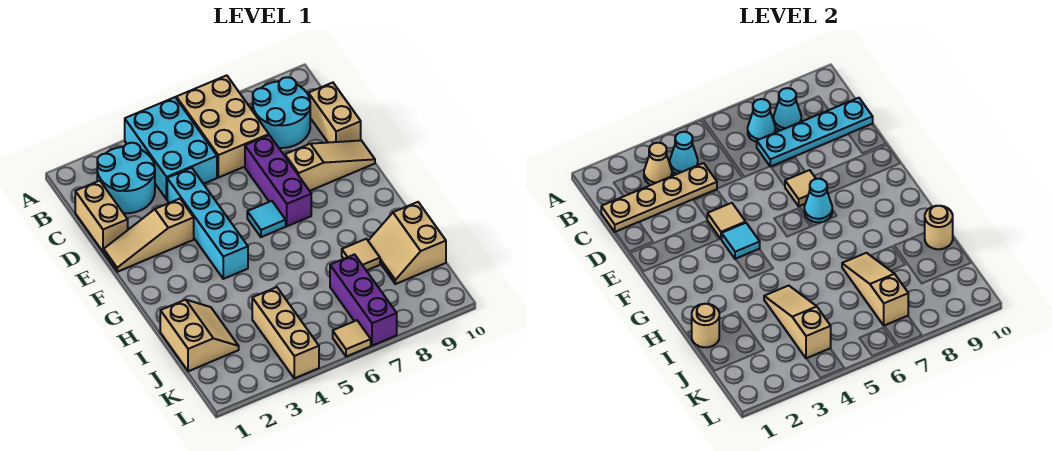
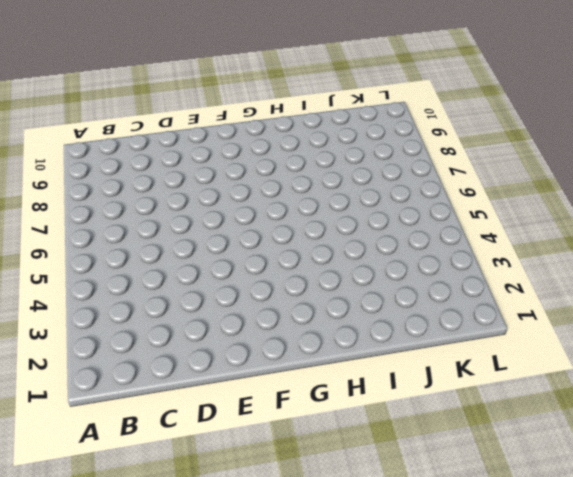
none -> cyan brick A4:C5 level 1
none -> tan brick A6:C7 level 1
none -> cyan round brick B2:C3 level 1
none -> cyan round brick B8:C9 level 1

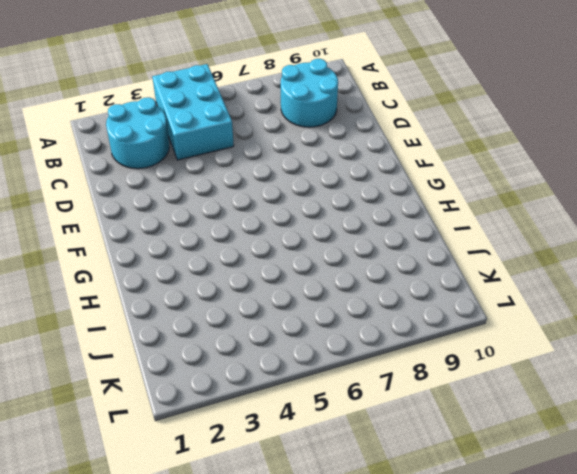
none -> tan brick A6:C7 level 1
none -> tan brick C1:D1 level 1
none -> tan brick C10:D10 level 1
none -> cyan brick D4:G4 level 1

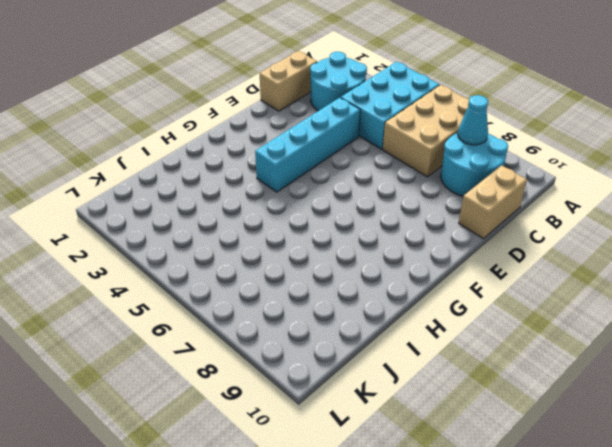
none -> purple brick D7:F7 level 1
none -> tan slope E1:E3 level 1 top 3
none -> tan slope E8:E10 level 1 top 8
none -> cyan tile F6 level 1

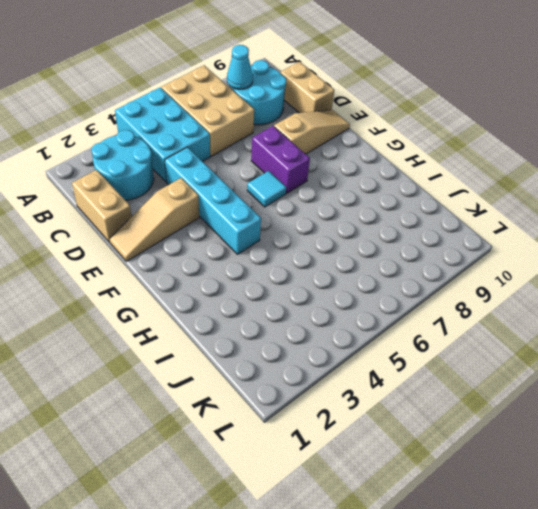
purple brick E7:F7 level 1 -> purple brick D7:F7 level 1
none -> tan slope I1:J2 level 1 top 1
none -> tan tile I8 level 1
none -> tan slope I9:J10 level 1 top 10
none -> tan brick J4:L4 level 1

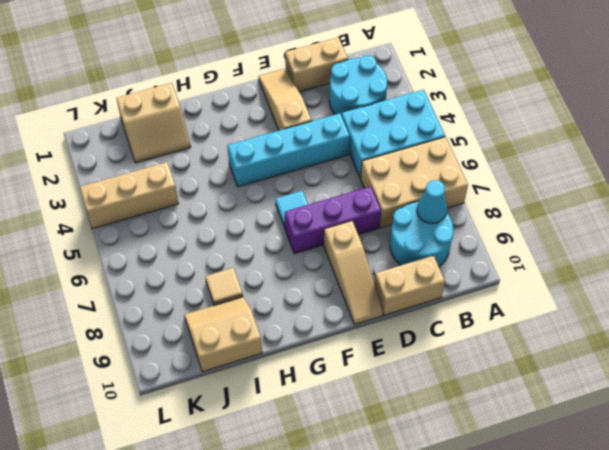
none -> purple brick J7:L7 level 1
none -> tan tile L6 level 1
none -> tan cone B3 level 2
none -> cyan cone B4 level 2

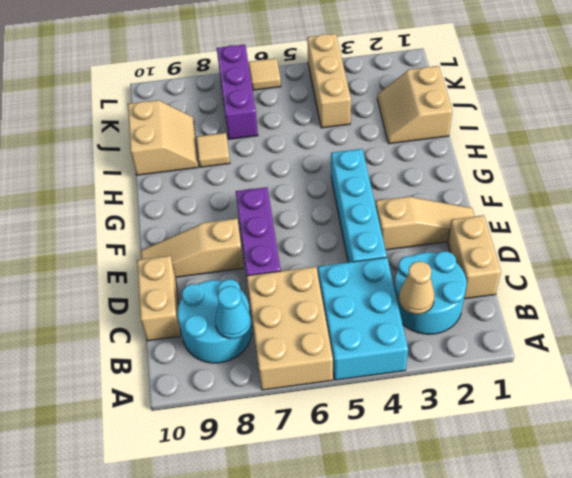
none -> cyan tile F6 level 1
none -> cyan cone B4 level 2
none -> cyan cone B7 level 2
none -> tan plate C1:C4 level 2

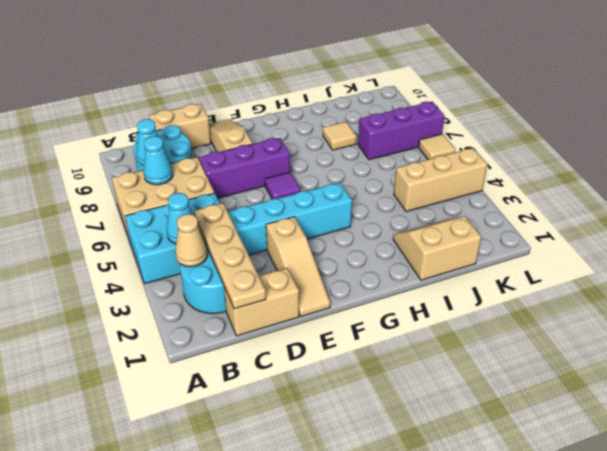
purple tile F6 level 1 -> cyan tile F6 level 1
none -> tan slope I9:J10 level 1 top 10
none -> cyan plate C7:C10 level 2
none -> tan tile E4 level 2
none -> tan tile E7 level 2

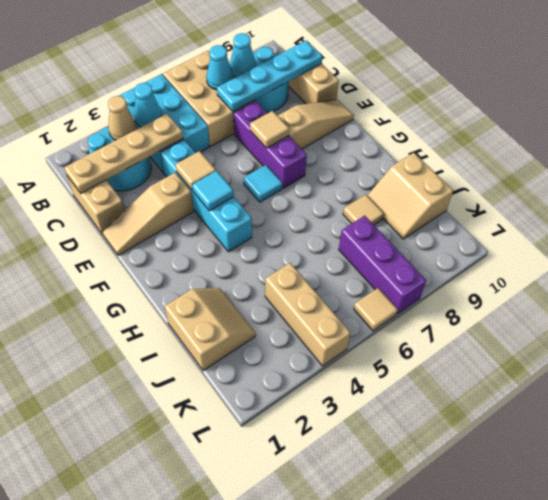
none -> cyan cone F7 level 2
none -> tan round brick I1 level 2
none -> tan slope I4:K4 level 2 top K
none -> tan slope I7:K7 level 2 top K

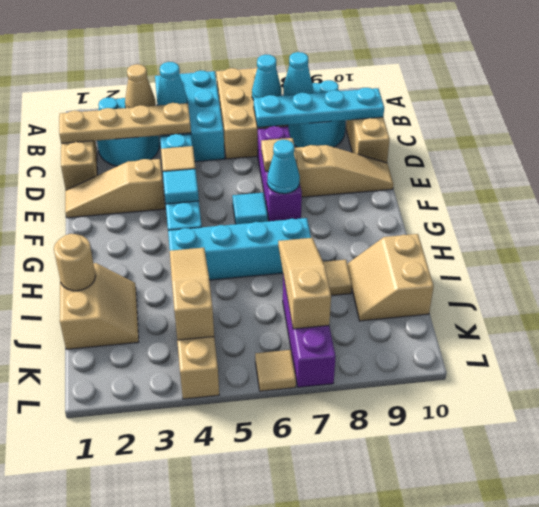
cyan brick H4:H7 level 1 -> none
none -> tan round brick I10 level 2

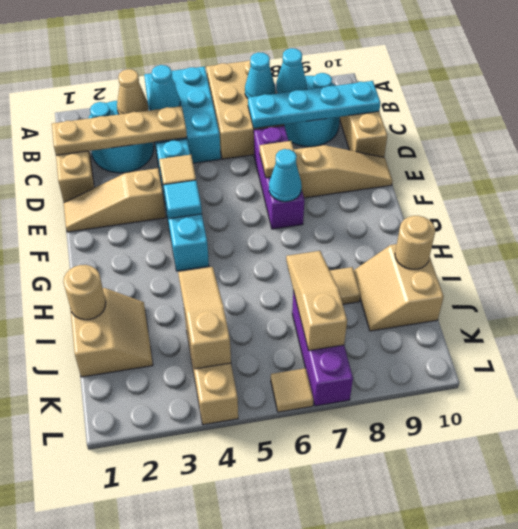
none -> cyan tile F6 level 1

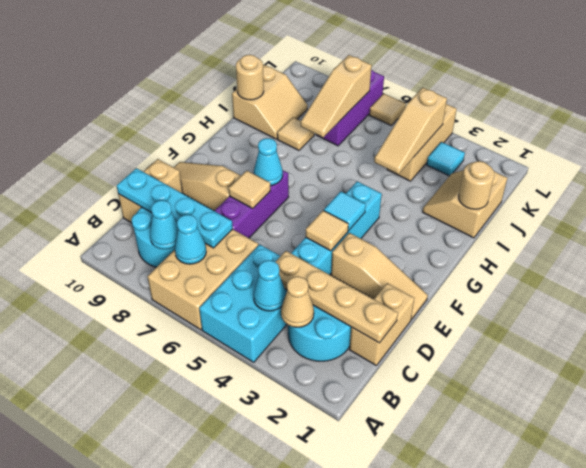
cyan tile K3 level 1 -> cyan tile F6 level 1

